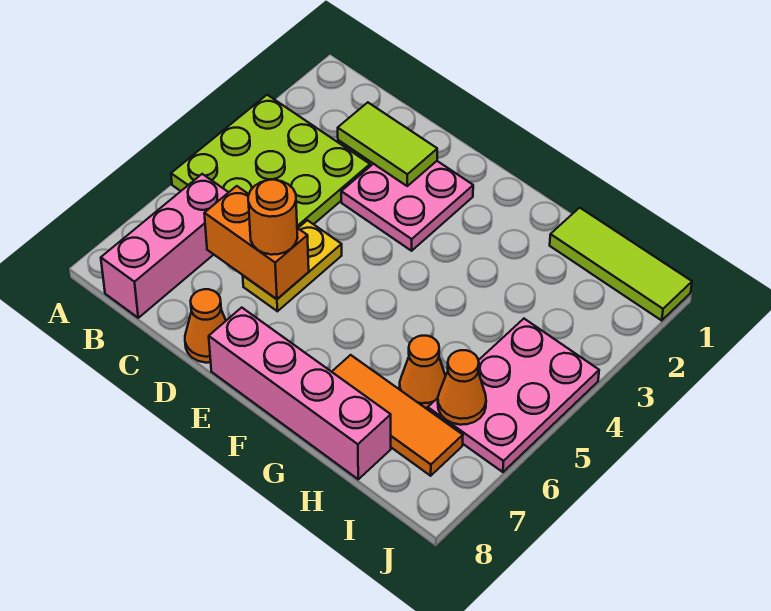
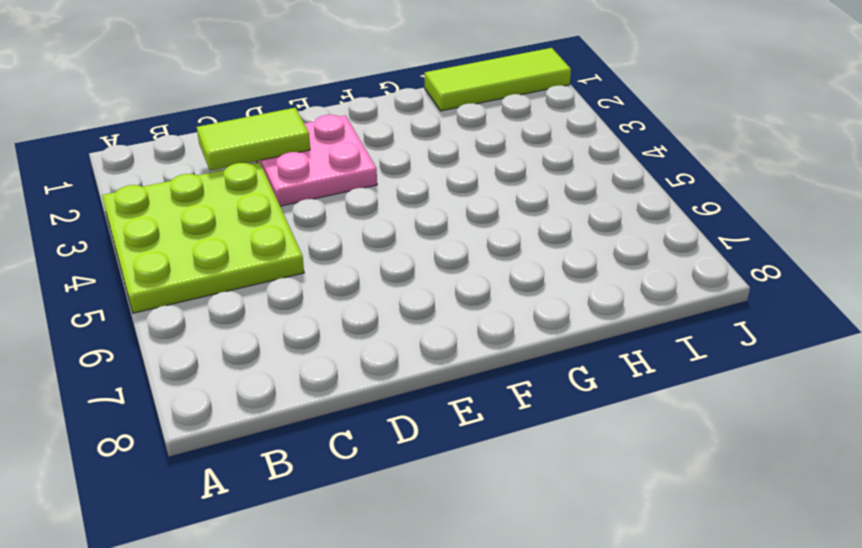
none -> pink brick B6:B8 level 1
none -> yellow plate D5:D6 level 1
none -> orange cone D8 level 1

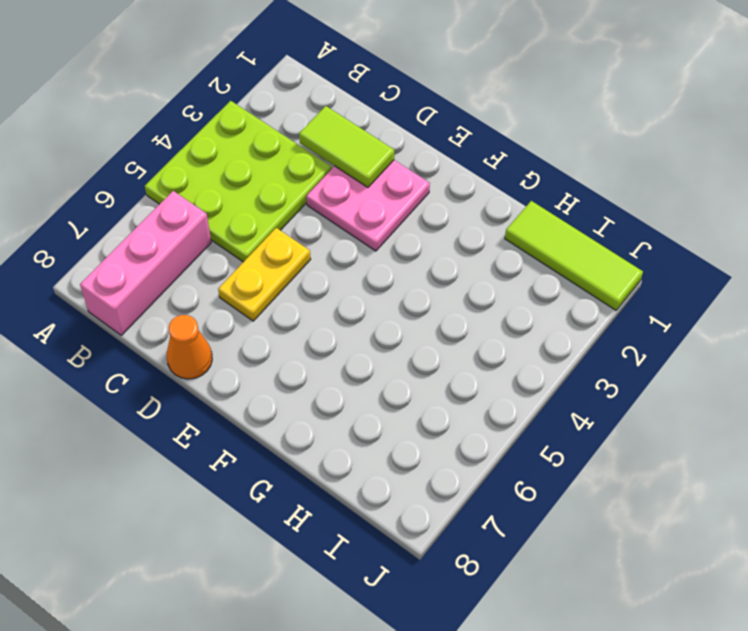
none -> pink brick E8:H8 level 1
none -> orange tile G7:I7 level 1
none -> orange cone H6 level 1

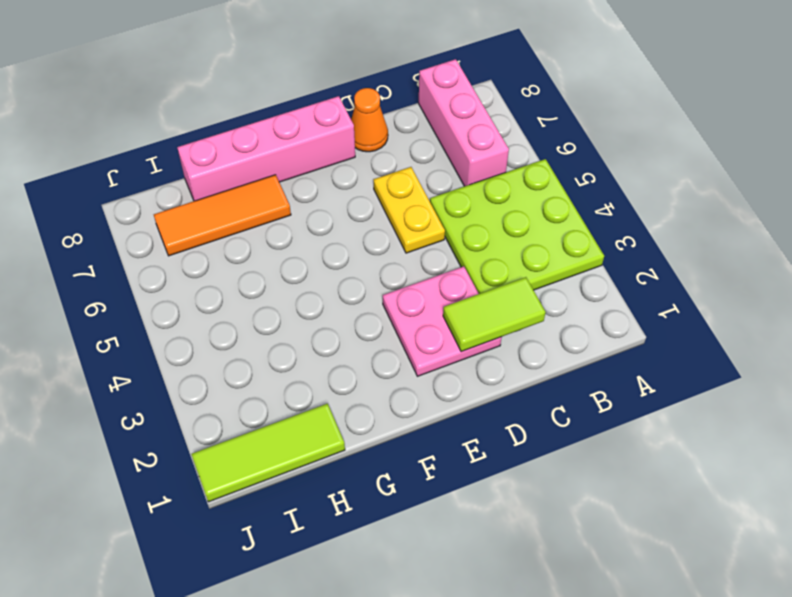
none -> orange cone H6 level 1
none -> pink plate I4:J6 level 1
none -> orange brick C6:D6 level 2

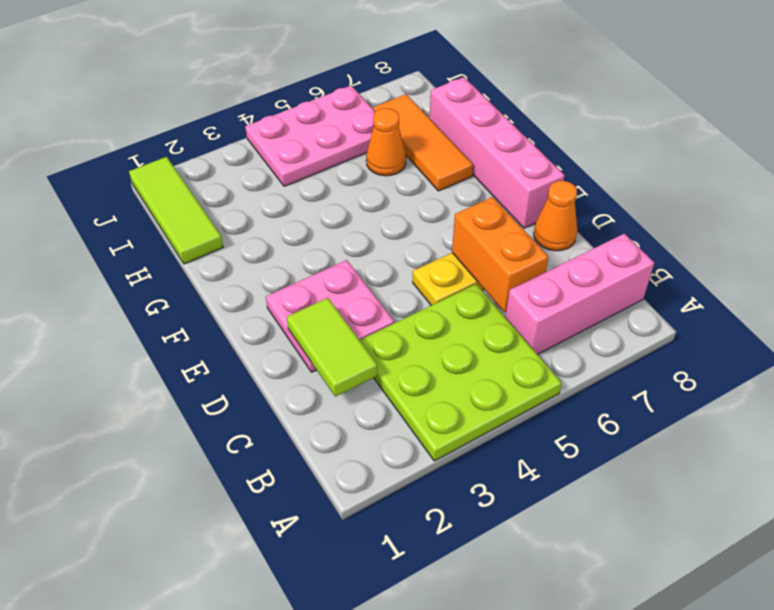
none -> orange cone I6 level 2
none -> orange round brick D6 level 3

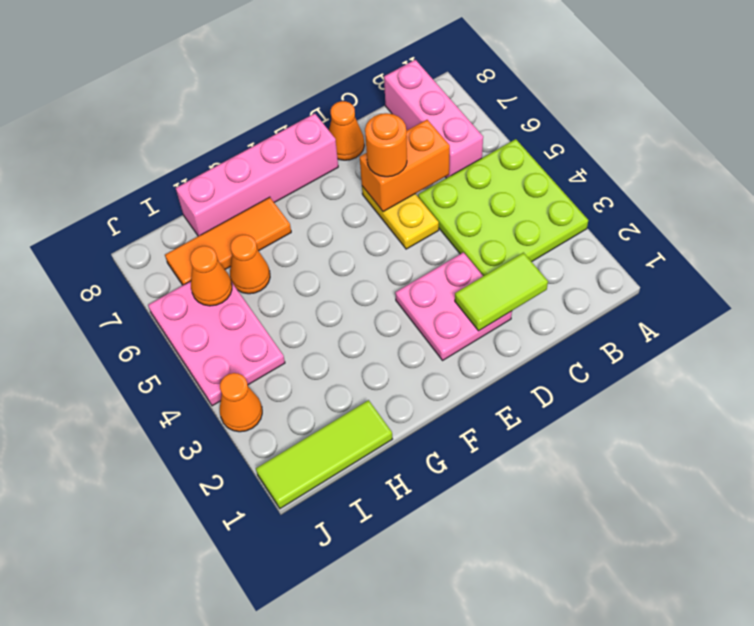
orange cone J3 level 1 -> none

